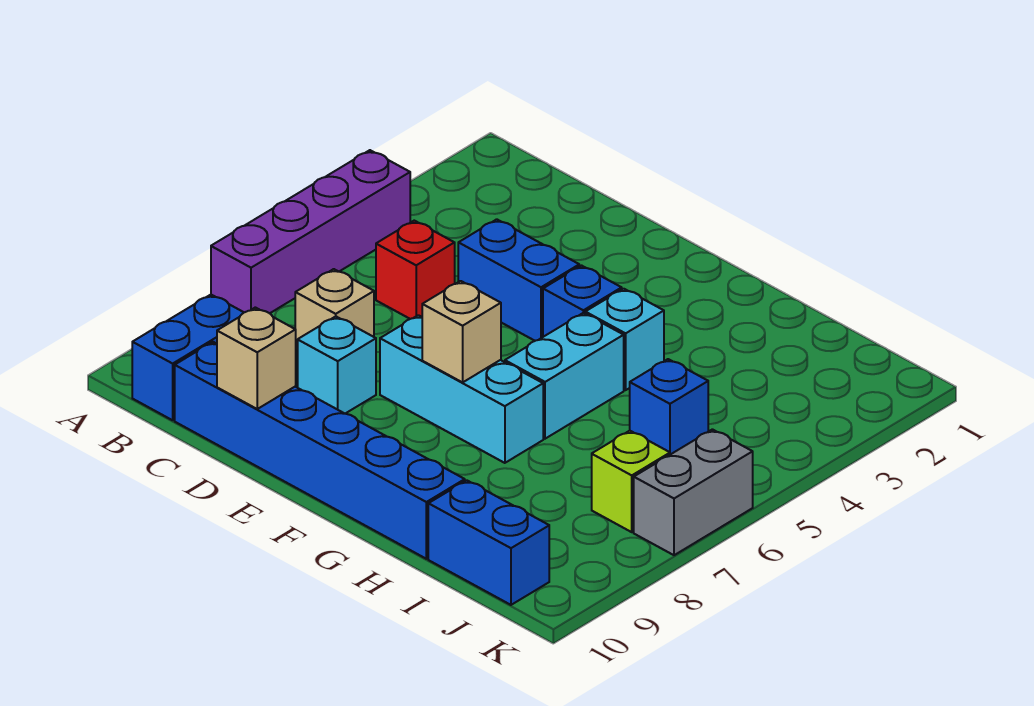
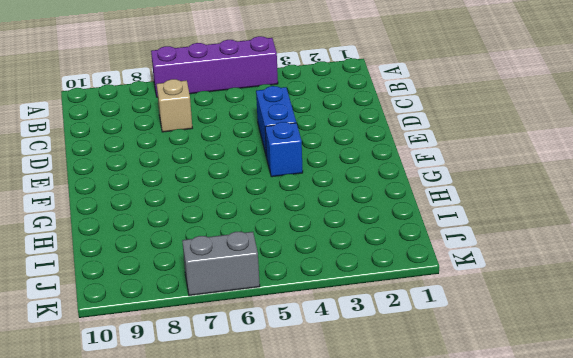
none -> blue brick B9:B10 level 1
none -> red brick C5 level 1
none -> blue brick C10:H10 level 1

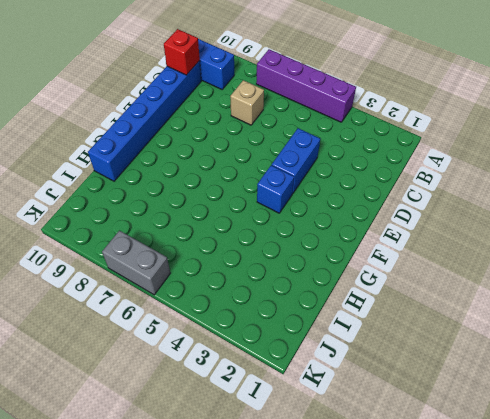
red brick C10 level 2 -> red brick C5 level 1
none -> cyan brick D8 level 1
none -> cyan brick E7:G7 level 1
none -> cyan brick G4 level 1

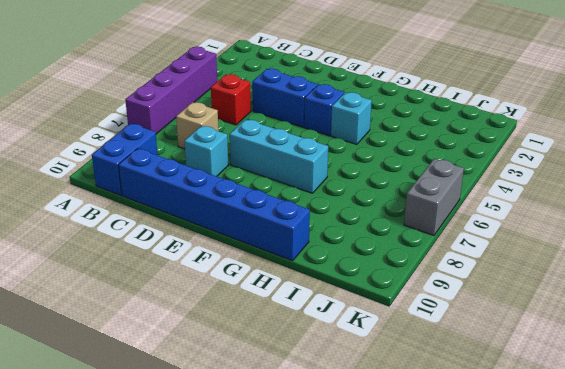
none -> cyan brick G5:G6 level 1
none -> blue brick I5 level 1
none -> blue brick I10:J10 level 1

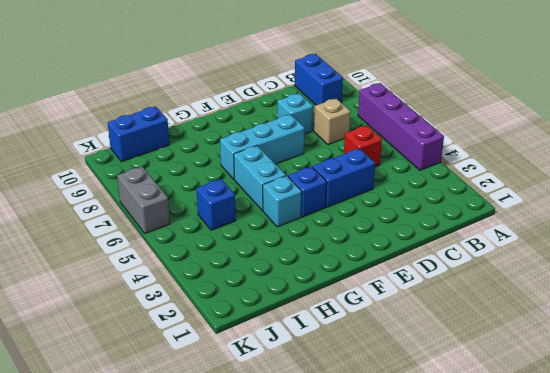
none -> blue brick C10:H10 level 1
none -> lime brick J7 level 1
none -> tan brick D10 level 2

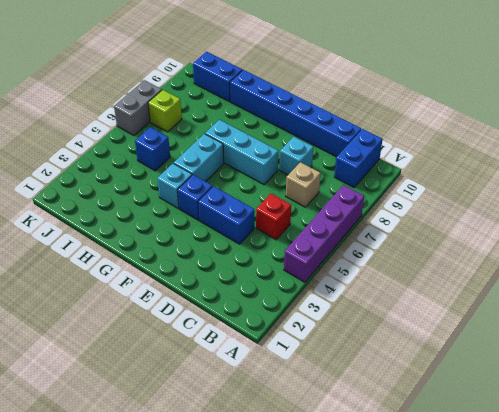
none -> tan brick D10 level 2
none -> tan brick F7 level 2

